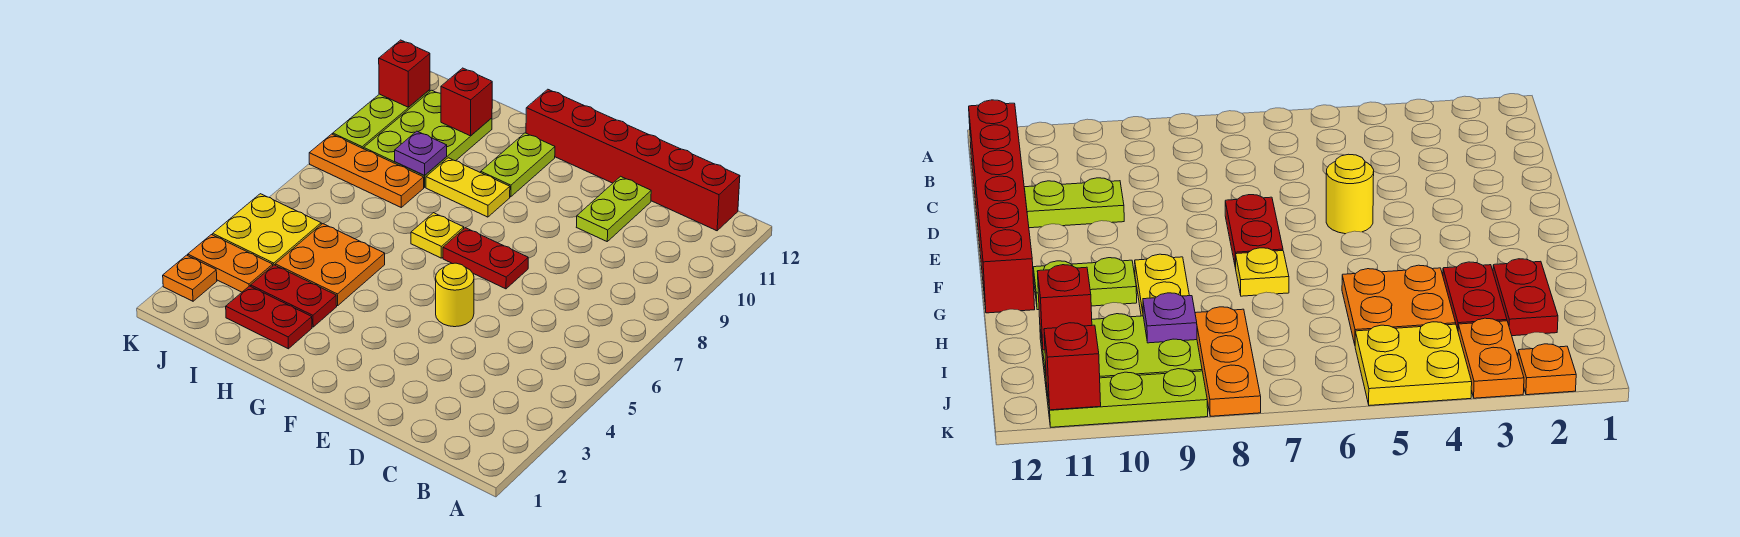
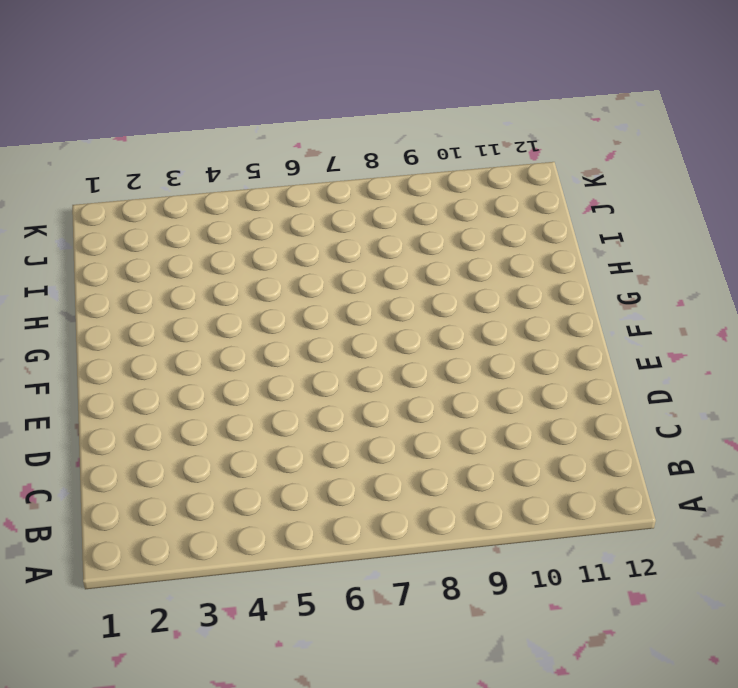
none -> red brick B12:G12 level 1
none -> lime plate D10:D11 level 1
none -> yellow round brick E5 level 1

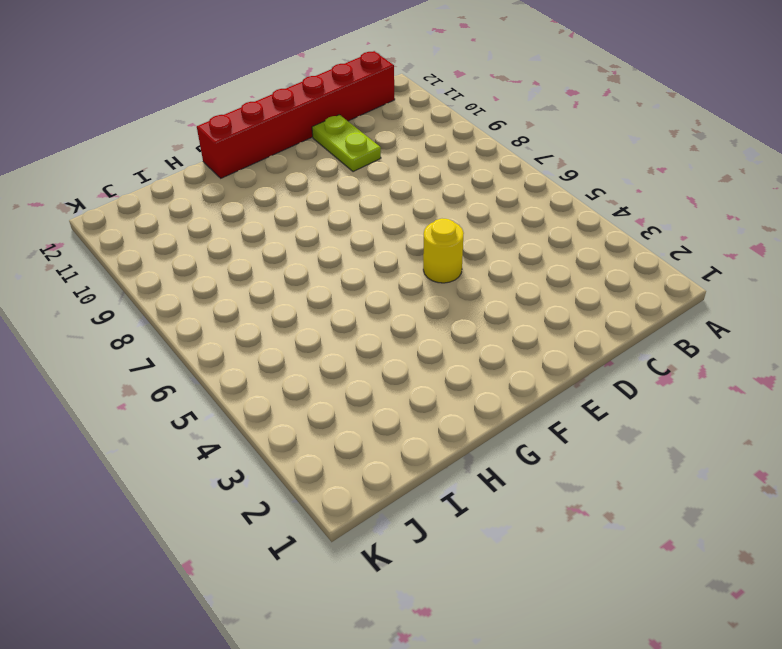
none -> red plate E7:F7 level 1
none -> yellow plate G7 level 1
none -> yellow plate G9:H9 level 1

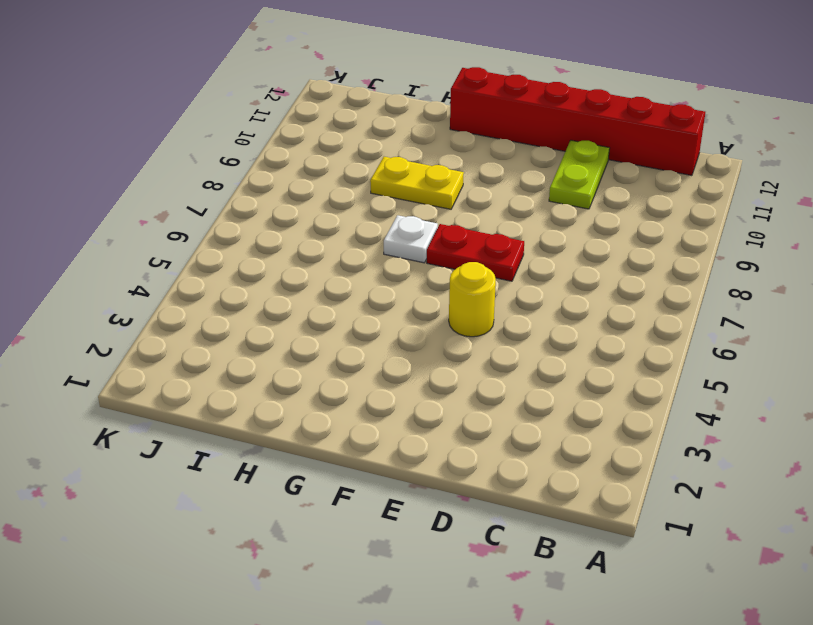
white plate G7 level 1 -> yellow plate G7 level 1
none -> lime plate G10:G11 level 1
none -> red plate H2:I2 level 1
none -> red plate H3:I3 level 1

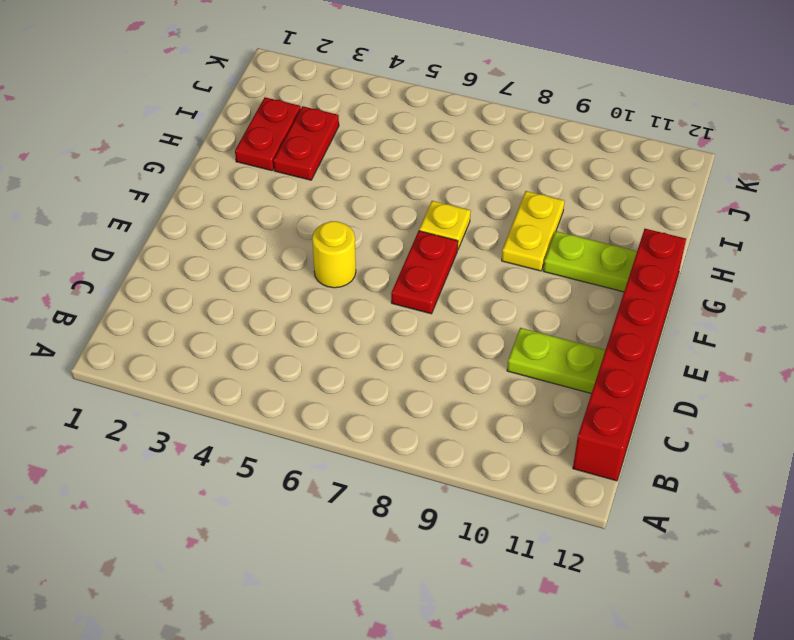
none -> orange plate H4:I5 level 1
none -> orange plate I8:K8 level 1
none -> lime plate I9:J11 level 1

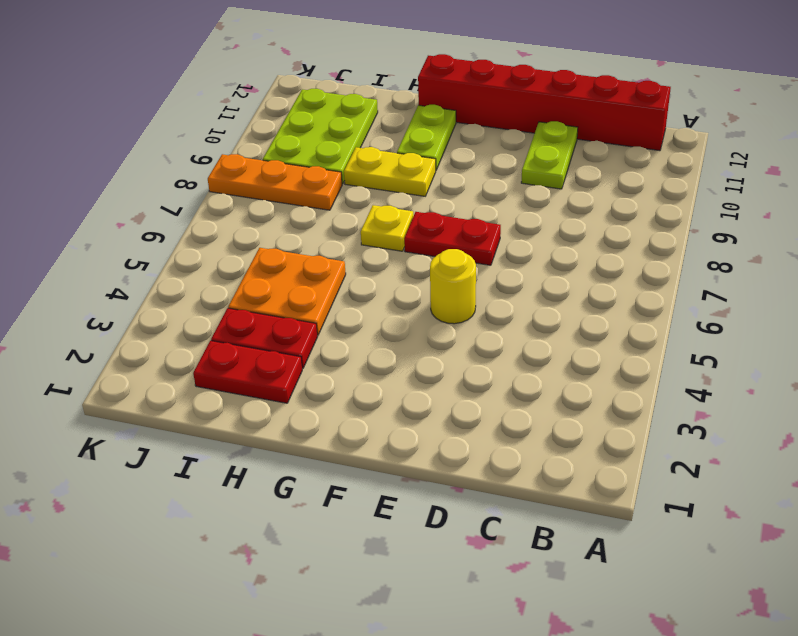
none -> orange plate J3:K3 level 1
none -> yellow plate J4:K5 level 1
none -> orange plate K2 level 1

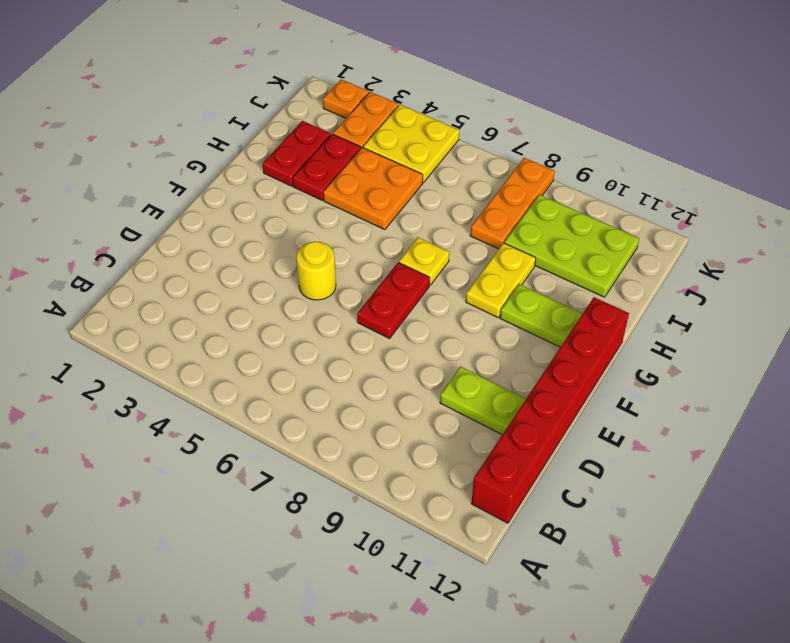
none -> lime plate K9:K11 level 1
none -> purple plate I9 level 2
none -> red brick I11 level 2

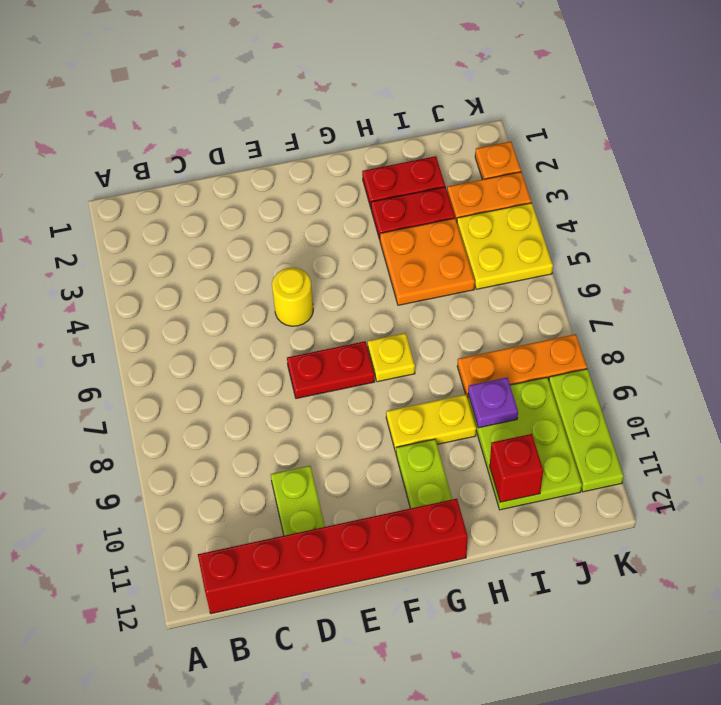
none -> red brick K11 level 2

